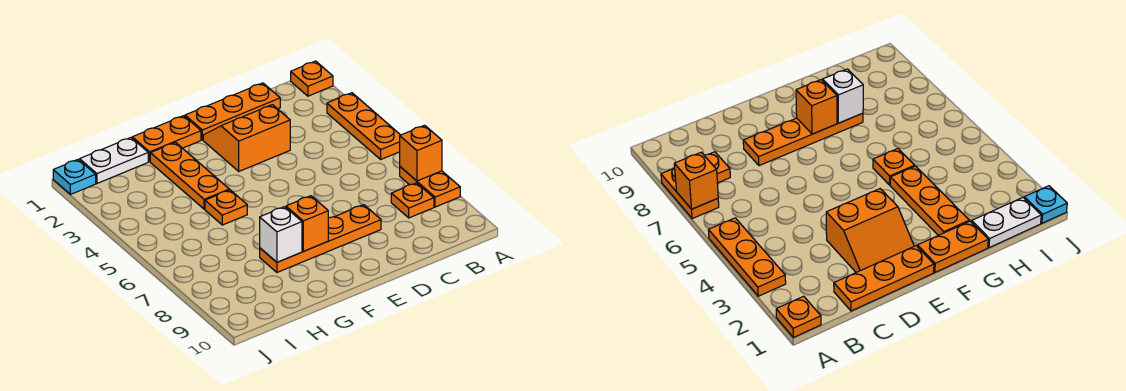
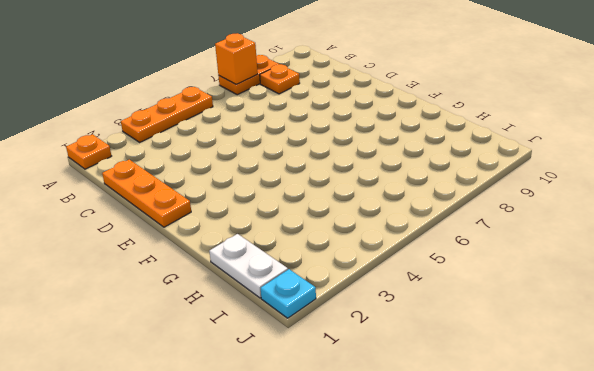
none -> orange slope D2:E3 level 1 top 3
none -> orange plate D8:G8 level 1
none -> orange plate F1:G1 level 1

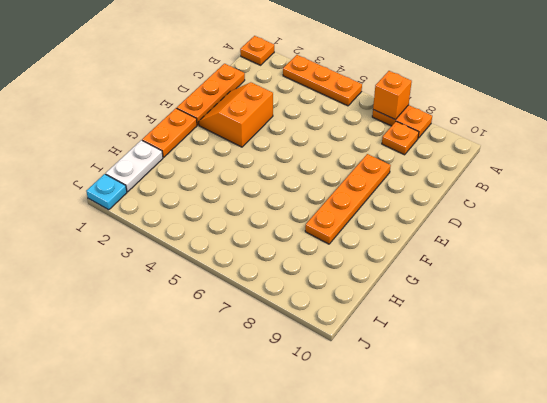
none -> orange plate G2:G4 level 1
none -> orange plate G5 level 1
none -> orange brick F8 level 2

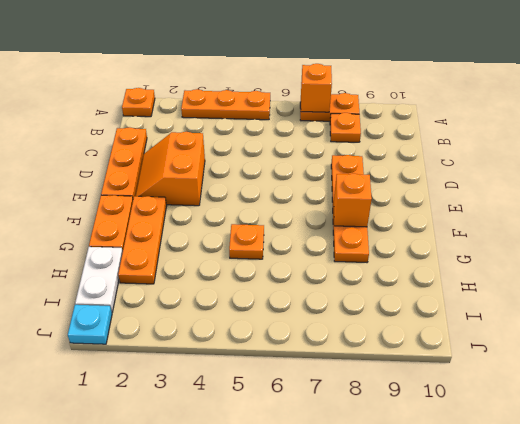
orange plate F2:H2 level 1 -> orange plate G2:G4 level 1
none -> white brick G8 level 2

